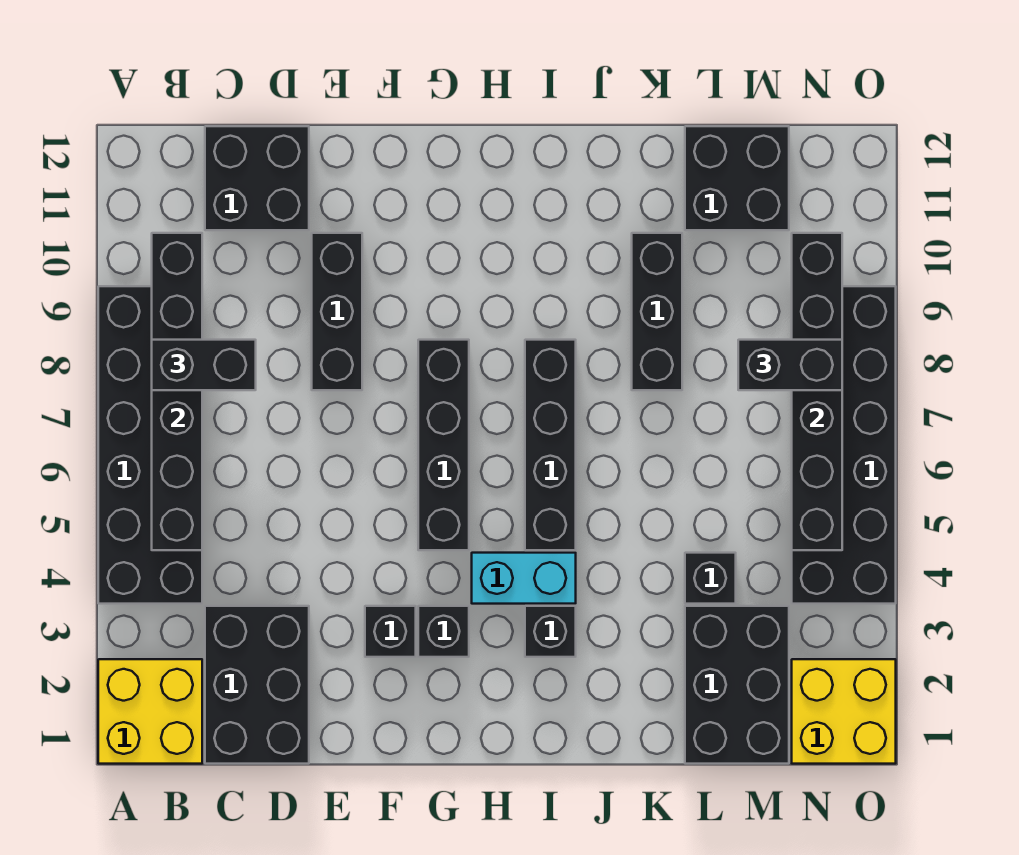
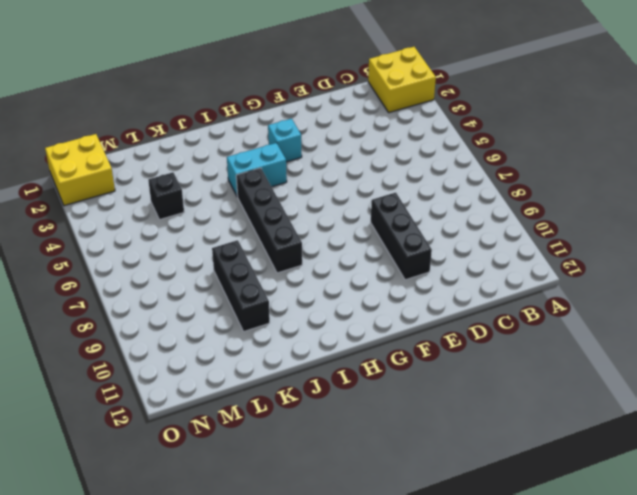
cyan brick G3 level 1 -> black brick G3 level 1
none -> black brick A4:B9 level 1
none -> black brick C1:D3 level 1
none -> black brick C11:D12 level 1

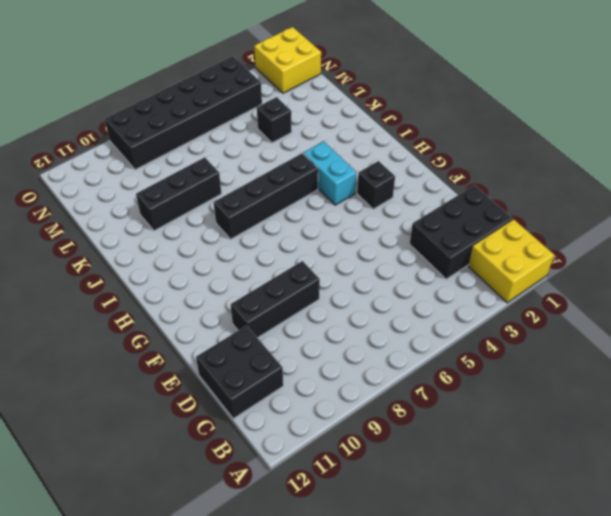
none -> black brick A4:B9 level 1
none -> black brick F3 level 1
none -> black brick G5:G8 level 1

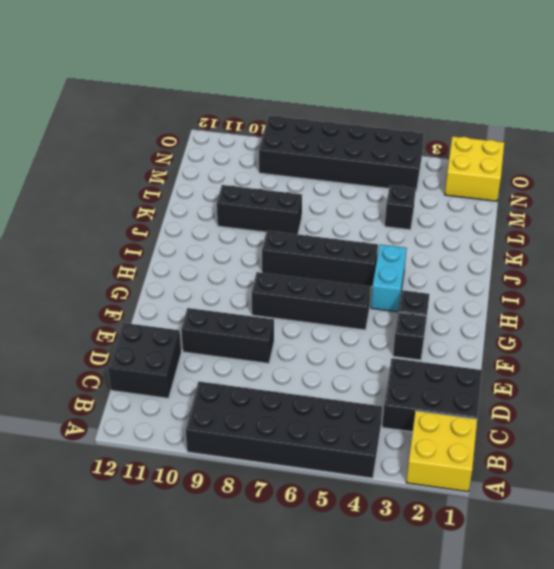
none -> black brick I3 level 1
none -> black brick L1:M3 level 1
none -> black brick L11:M12 level 1

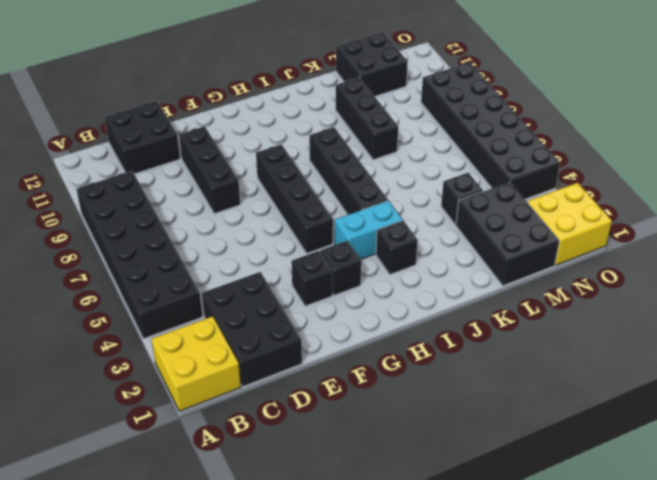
none -> black brick B5:B10 level 2
none -> black brick N5:N10 level 2
none -> black brick B8:C8 level 3

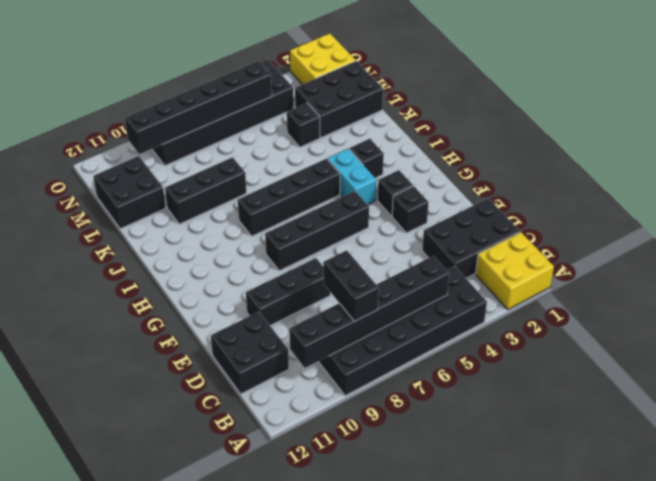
none -> black brick M8:N8 level 3

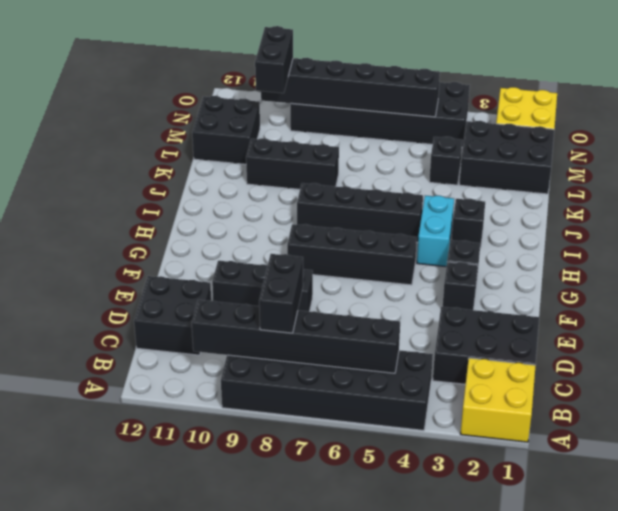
black brick M10:N10 level 3 -> black brick M8:N8 level 3

